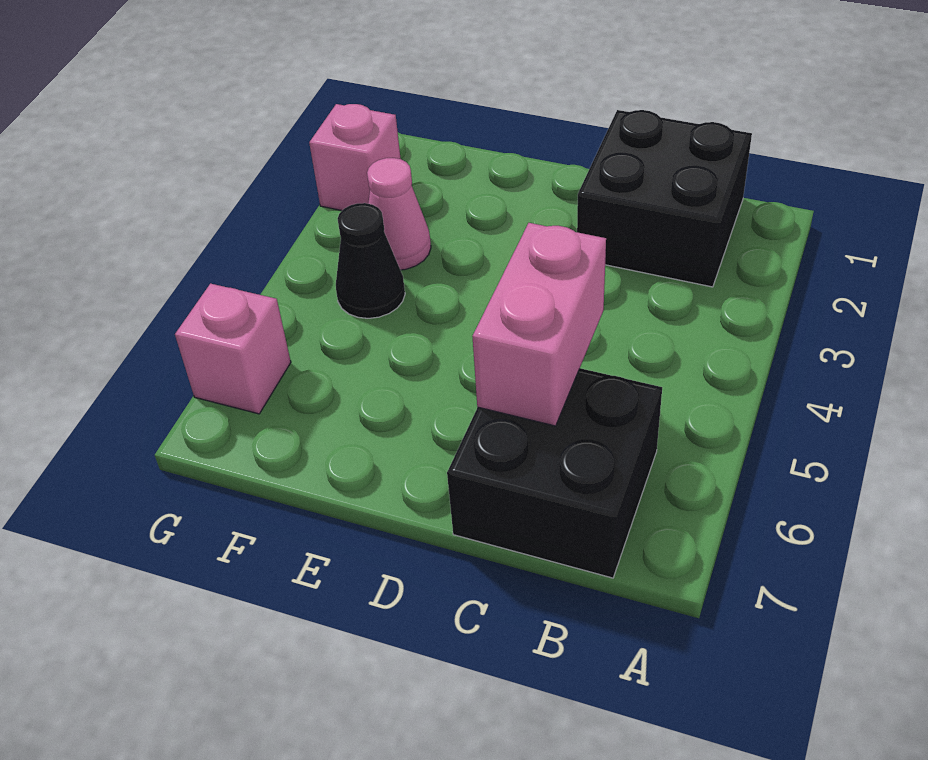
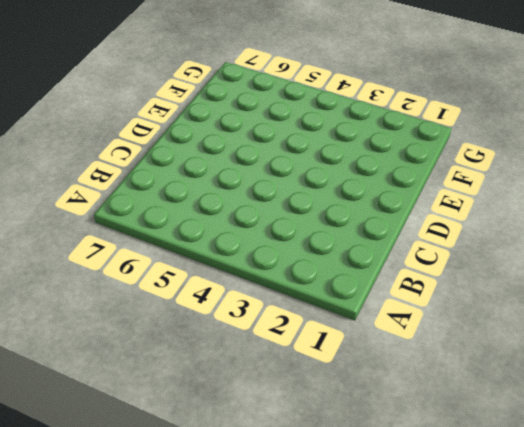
none -> black brick B1:C2 level 1
none -> black brick B6:C7 level 1

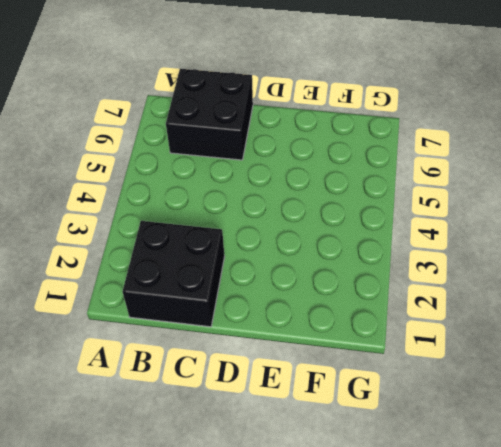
none -> pink cone F3 level 1
none -> black cone F4 level 1

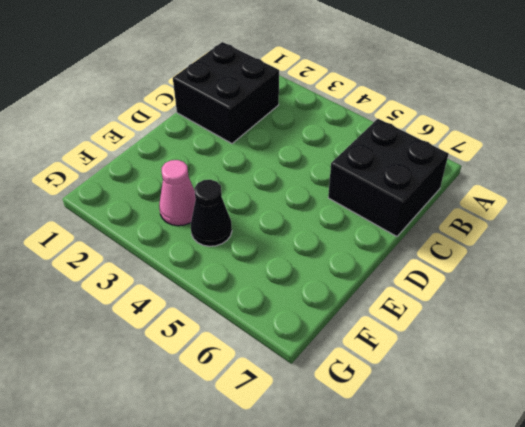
none -> pink brick G2 level 1
none -> pink brick G6 level 1

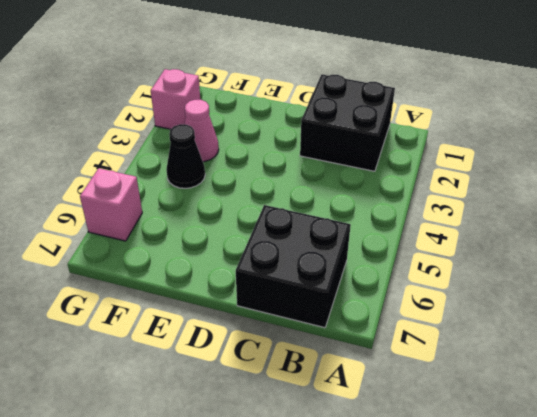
none -> pink brick C5:C6 level 2

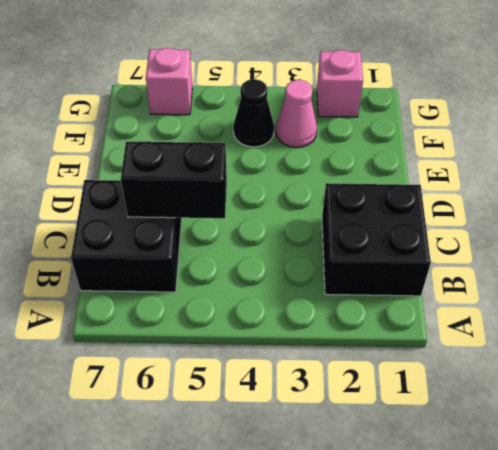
black brick C5:C6 level 2 -> pink brick C5:C6 level 2

